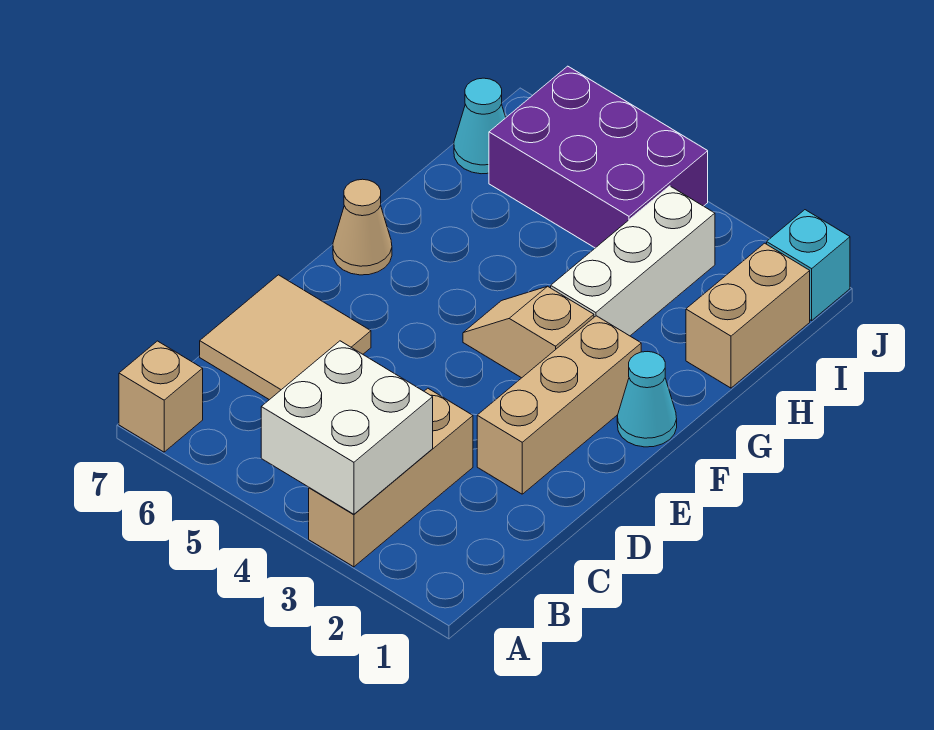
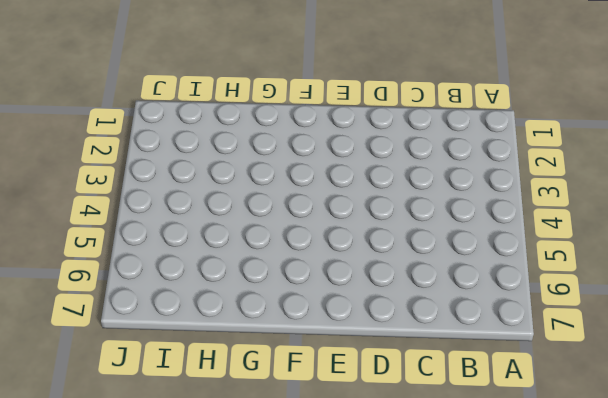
none -> tan brick A3:C3 level 1
none -> tan brick A7 level 1
none -> tan tile C6:D7 level 1

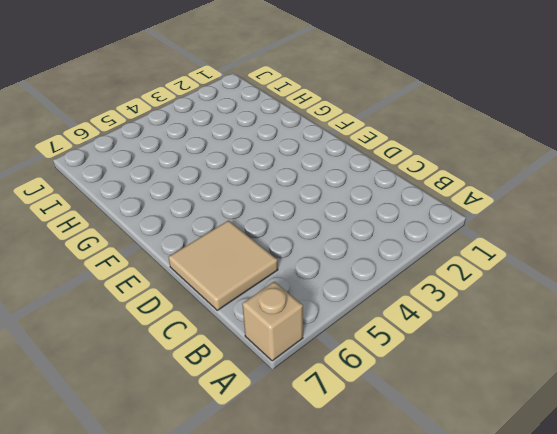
none -> tan brick A3:C3 level 1
none -> tan brick D2:F2 level 1
none -> cyan cone F1 level 1

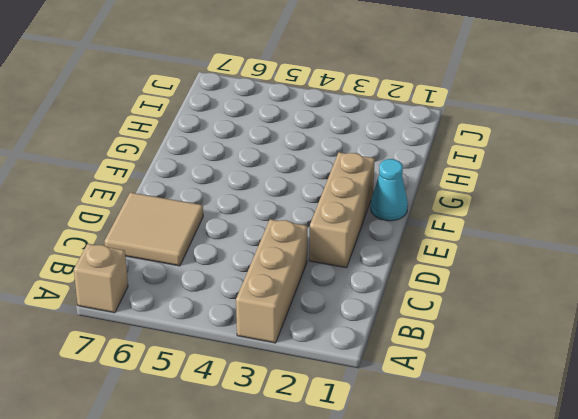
none -> tan slope F3:F4 level 1 top 3
none -> tan cone F7 level 1
none -> white brick G3:I3 level 1

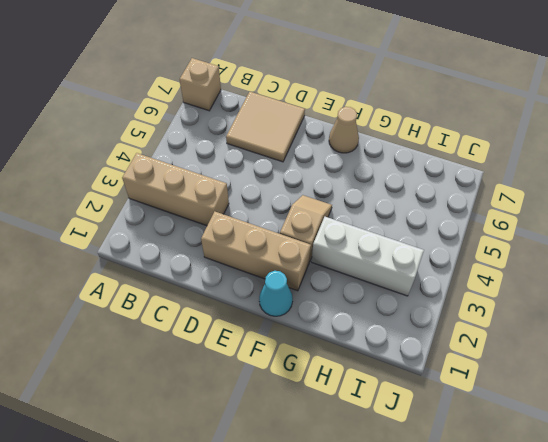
none -> tan brick H1:I1 level 1
none -> purple brick I4:J6 level 1
none -> cyan cone I7 level 1

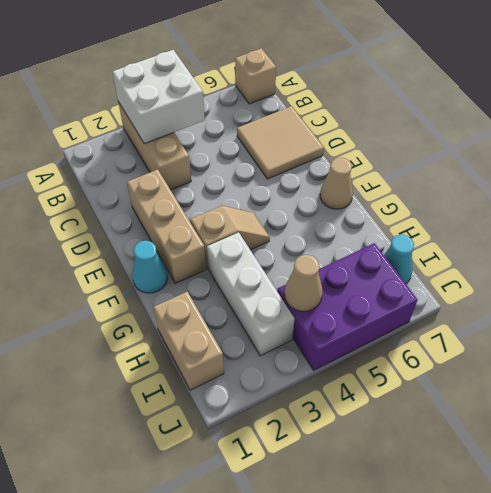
tan cone I4 level 2 -> none
none -> cyan brick J1 level 1

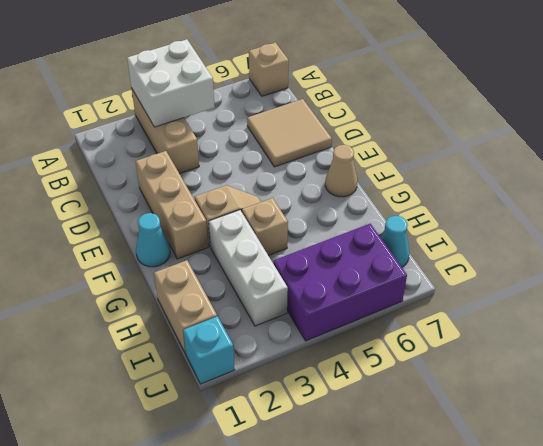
tan brick G4 level 1 -> none

